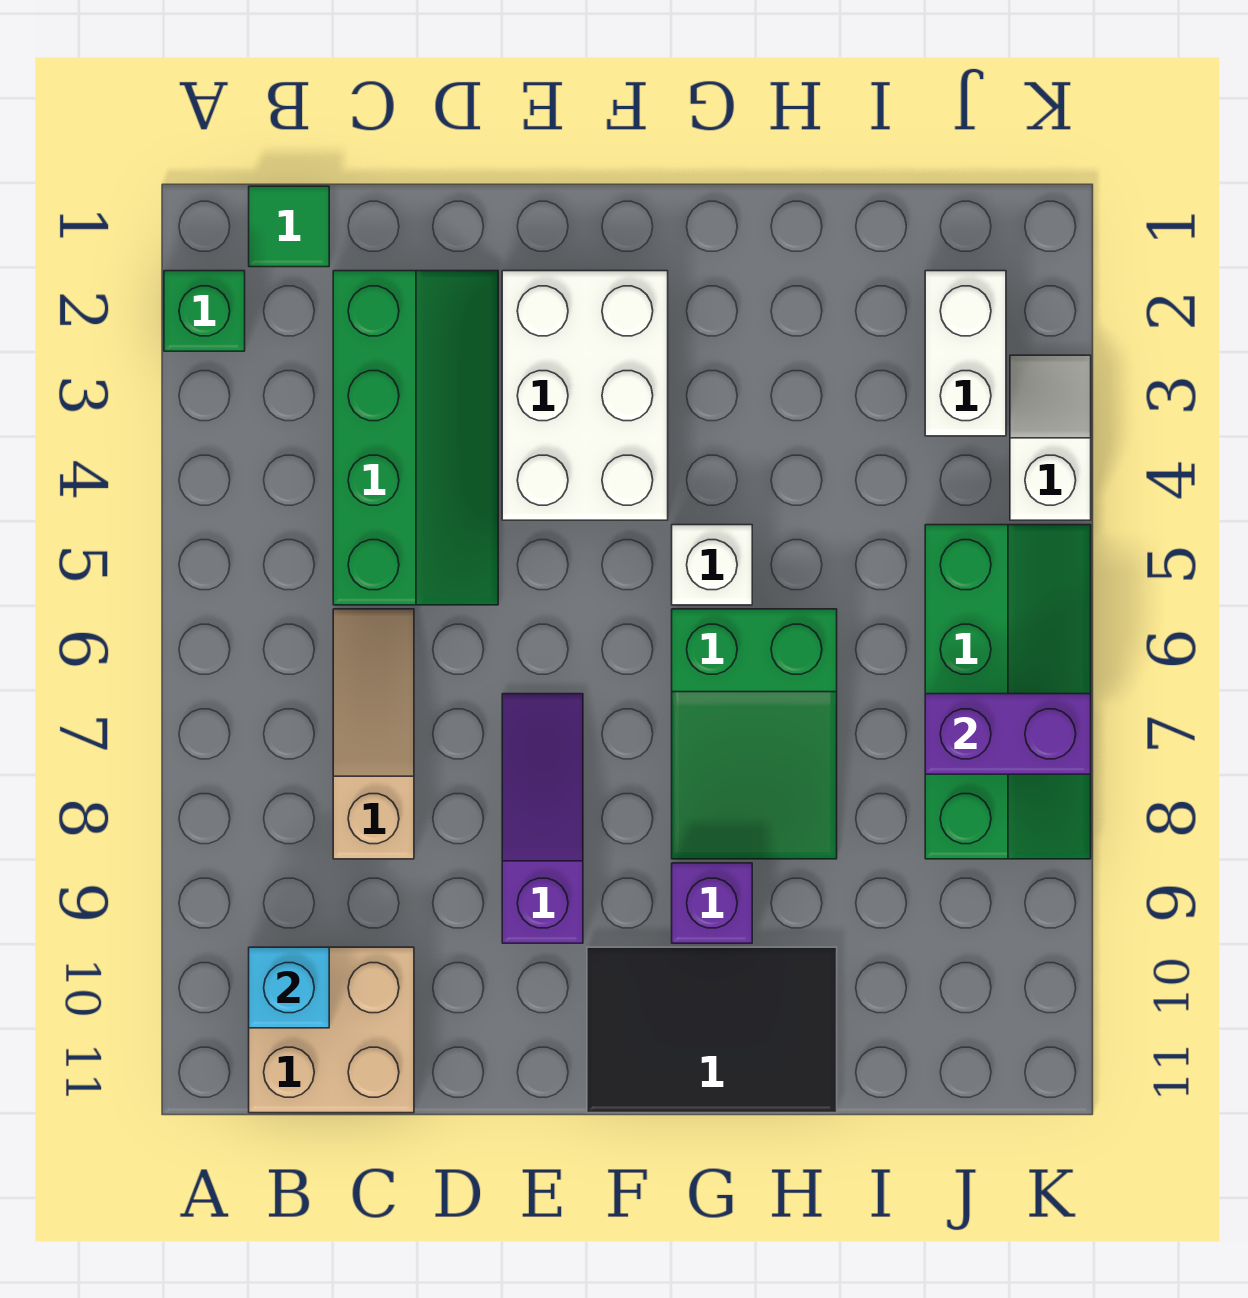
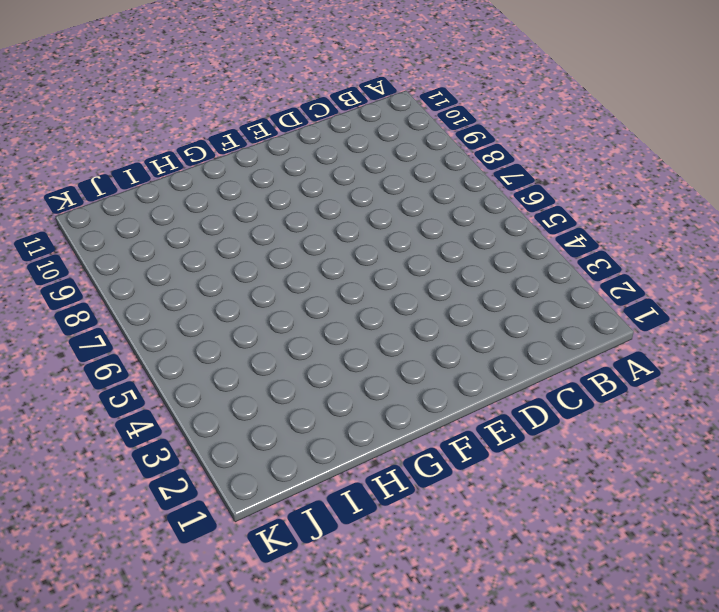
none -> green brick A2 level 1
none -> green tile B1 level 1
none -> tan brick B10:C11 level 1

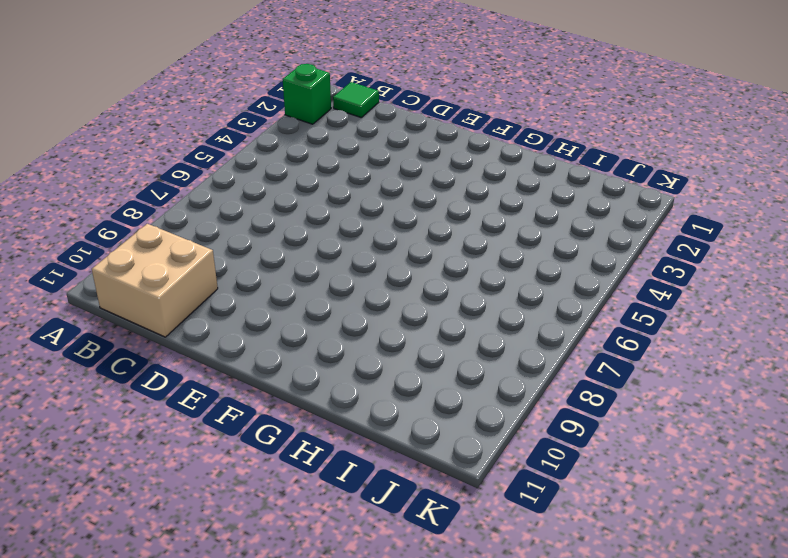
none -> green slope C2:D5 level 1 top C
none -> tan slope C6:C8 level 1 top 8
none -> white brick E2:F4 level 1

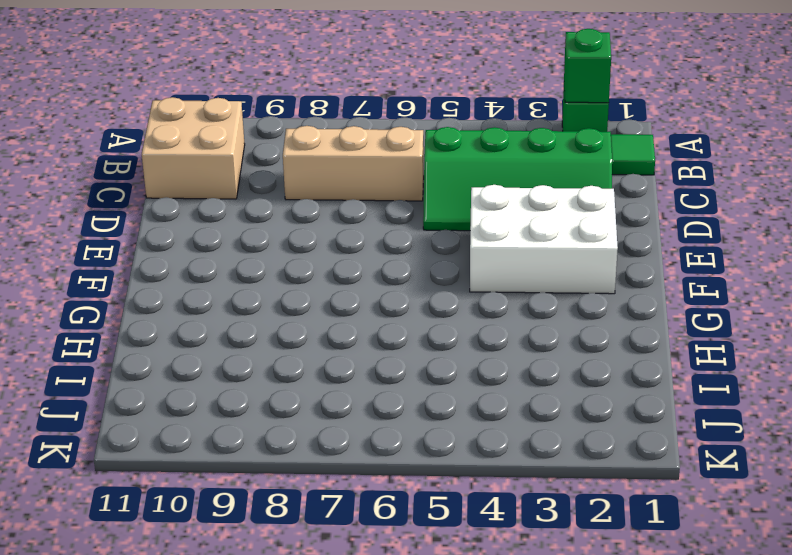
green brick A2 level 2 -> none
tan brick C6:C8 level 1 -> tan slope C6:C8 level 1 top 8
none -> purple slope E7:E9 level 1 top 9
none -> black tile F10:H11 level 1
none -> white brick G5 level 1

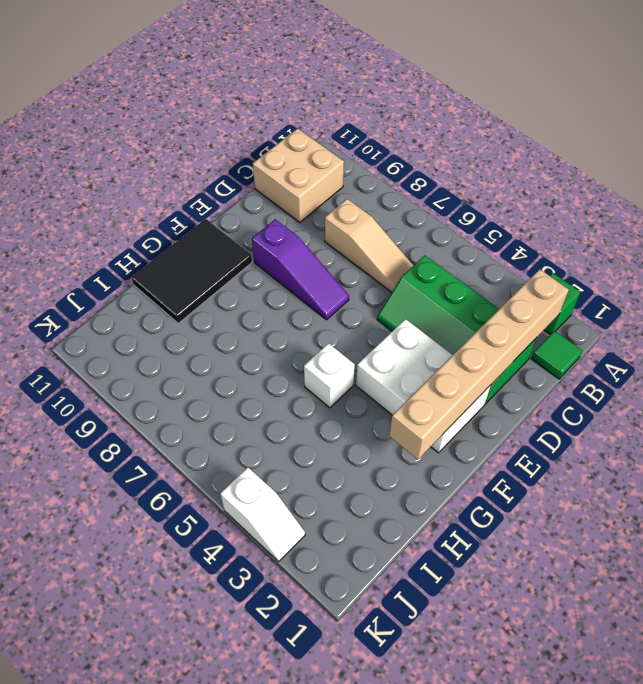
tan brick B2:G2 level 2 -> none
none -> green slope G6:H8 level 1 top 6
none -> purple brick G9 level 1
none -> white brick J2:J3 level 1

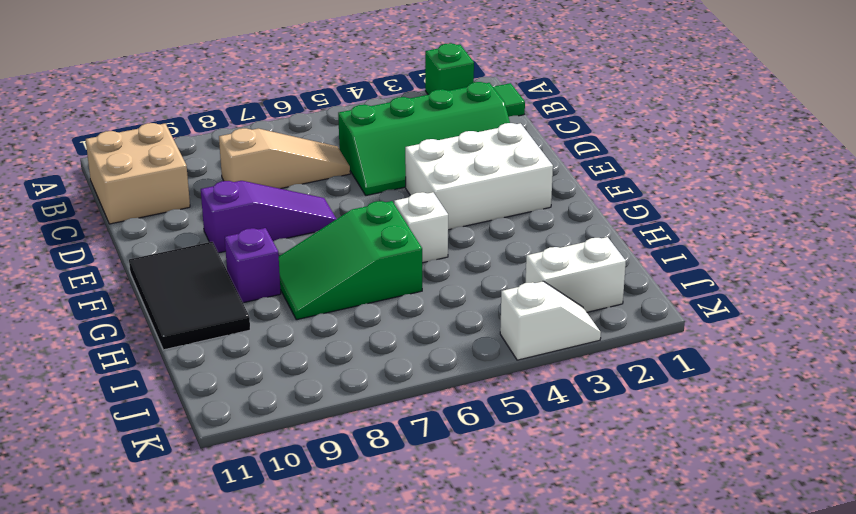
none -> green slope J5:K8 level 1 top J
none -> cyan brick B10 level 2
none -> purple brick J7:K7 level 2

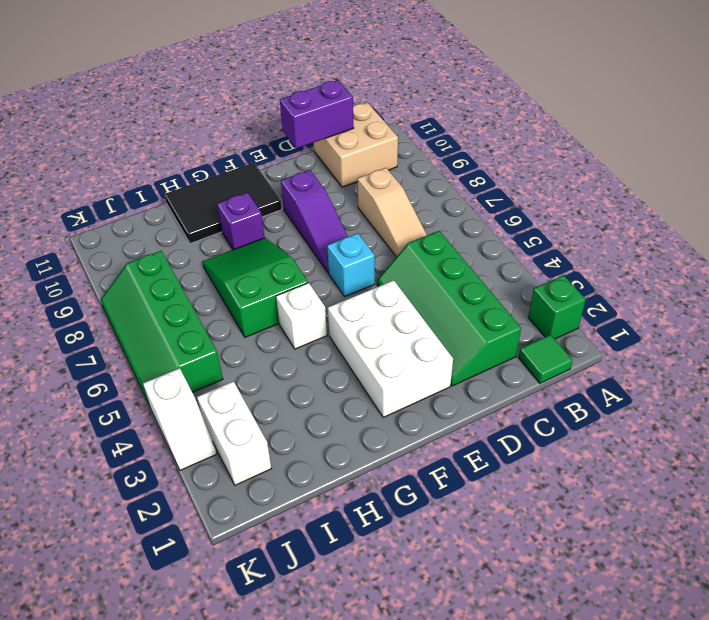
purple brick C11:D11 level 2 -> purple brick J7:K7 level 2
cyan brick E6 level 1 -> cyan brick B10 level 2

